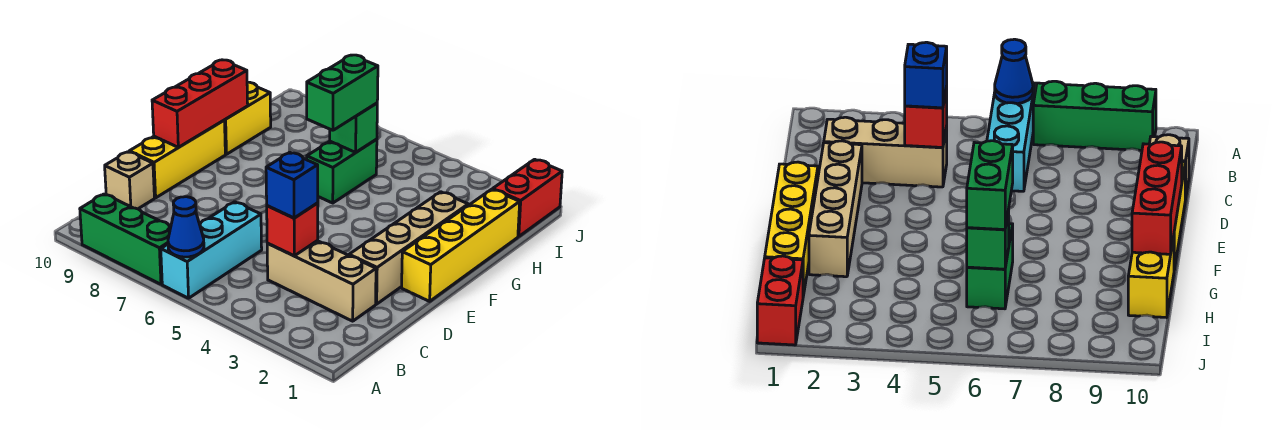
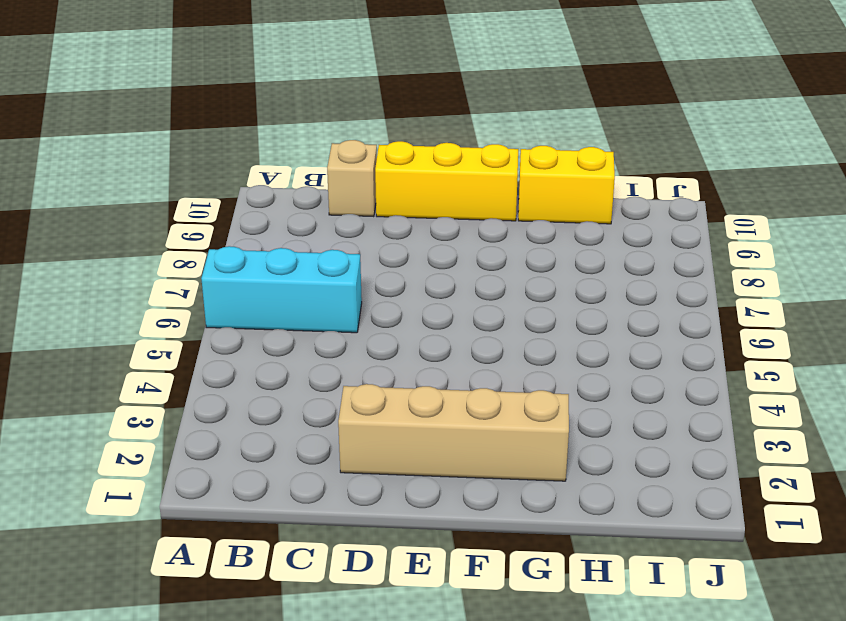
none -> green brick A7:A9 level 1
none -> tan brick C2:C4 level 1
none -> yellow brick E1:H1 level 1

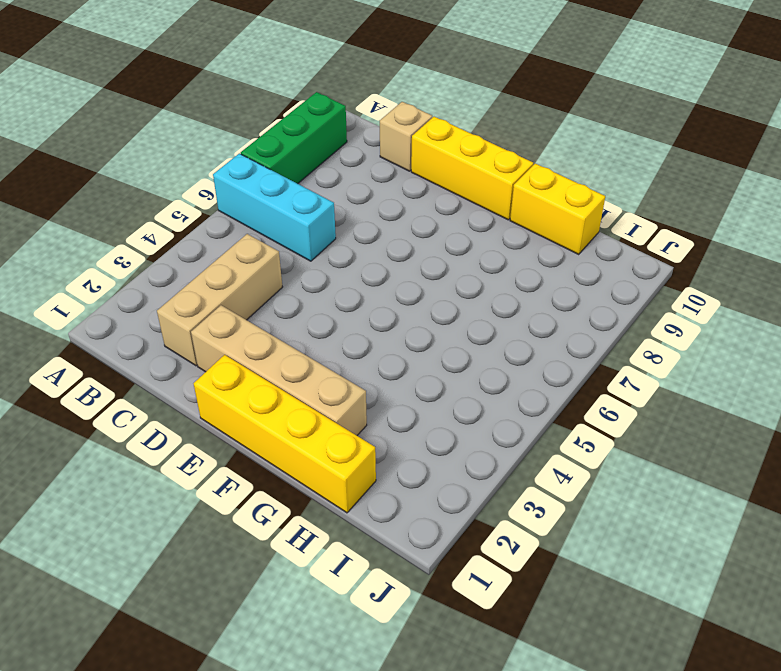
none -> green brick G6:H6 level 1
none -> red brick I1:J1 level 1
none -> blue cone A6 level 2

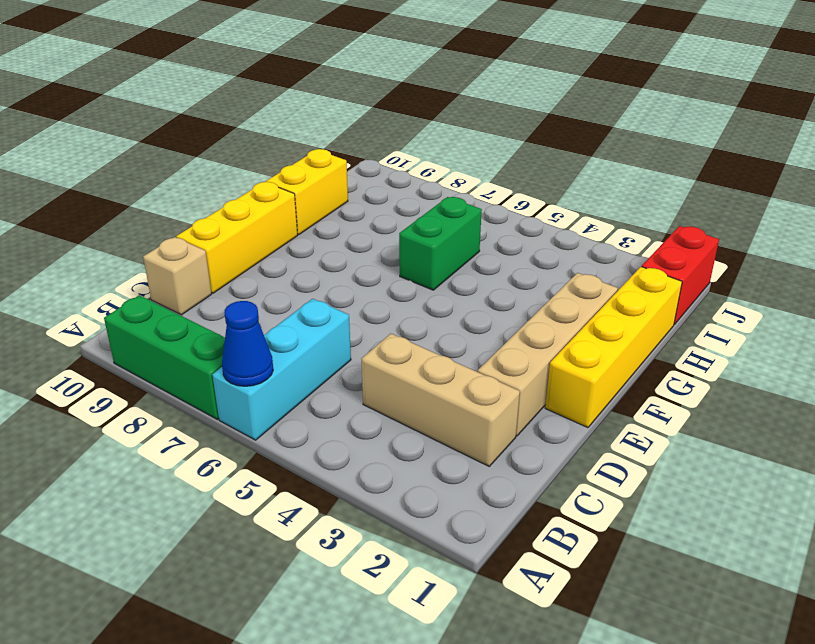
none -> red brick C4 level 2
none -> red brick E10:G10 level 2
none -> green brick H6 level 2

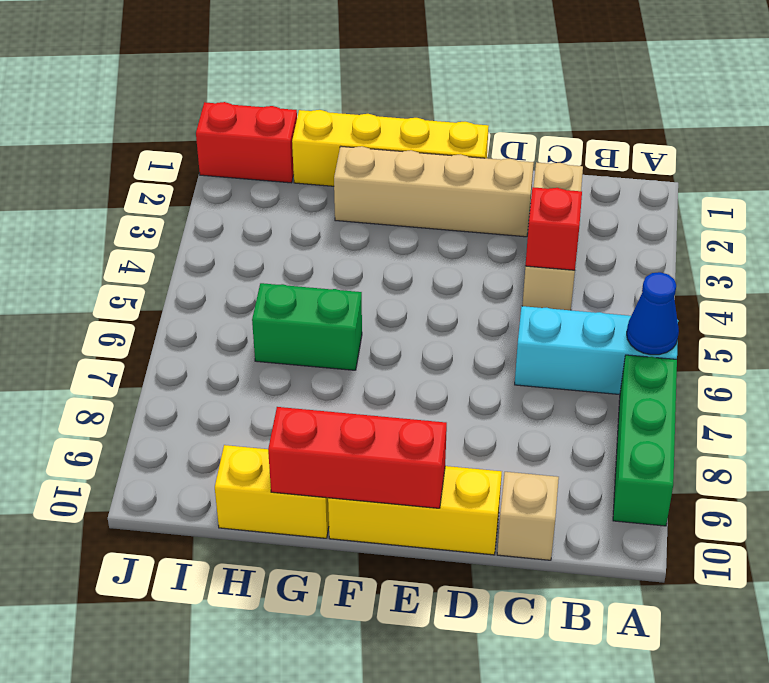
none -> green brick H6 level 2
none -> blue brick C4 level 3
none -> green brick G6:H6 level 3

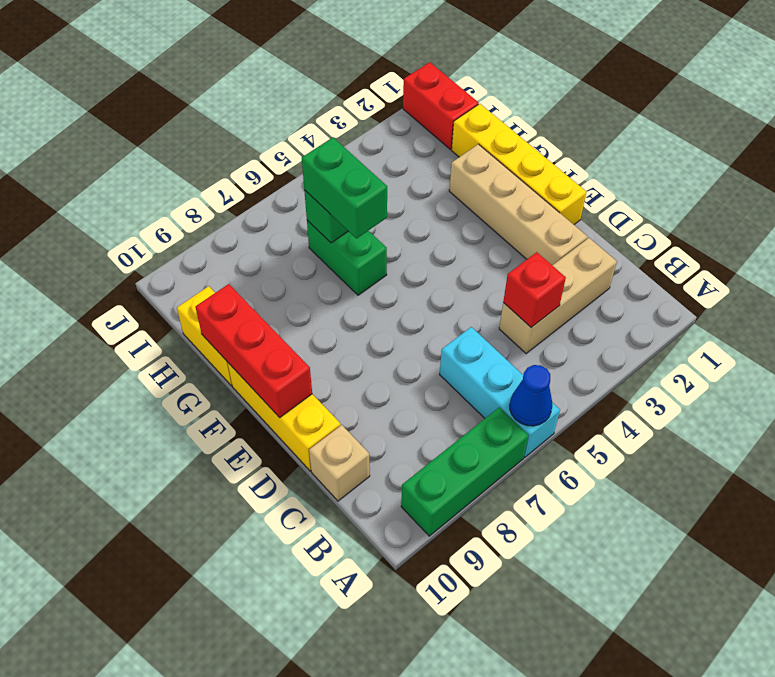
none -> blue brick C4 level 3

